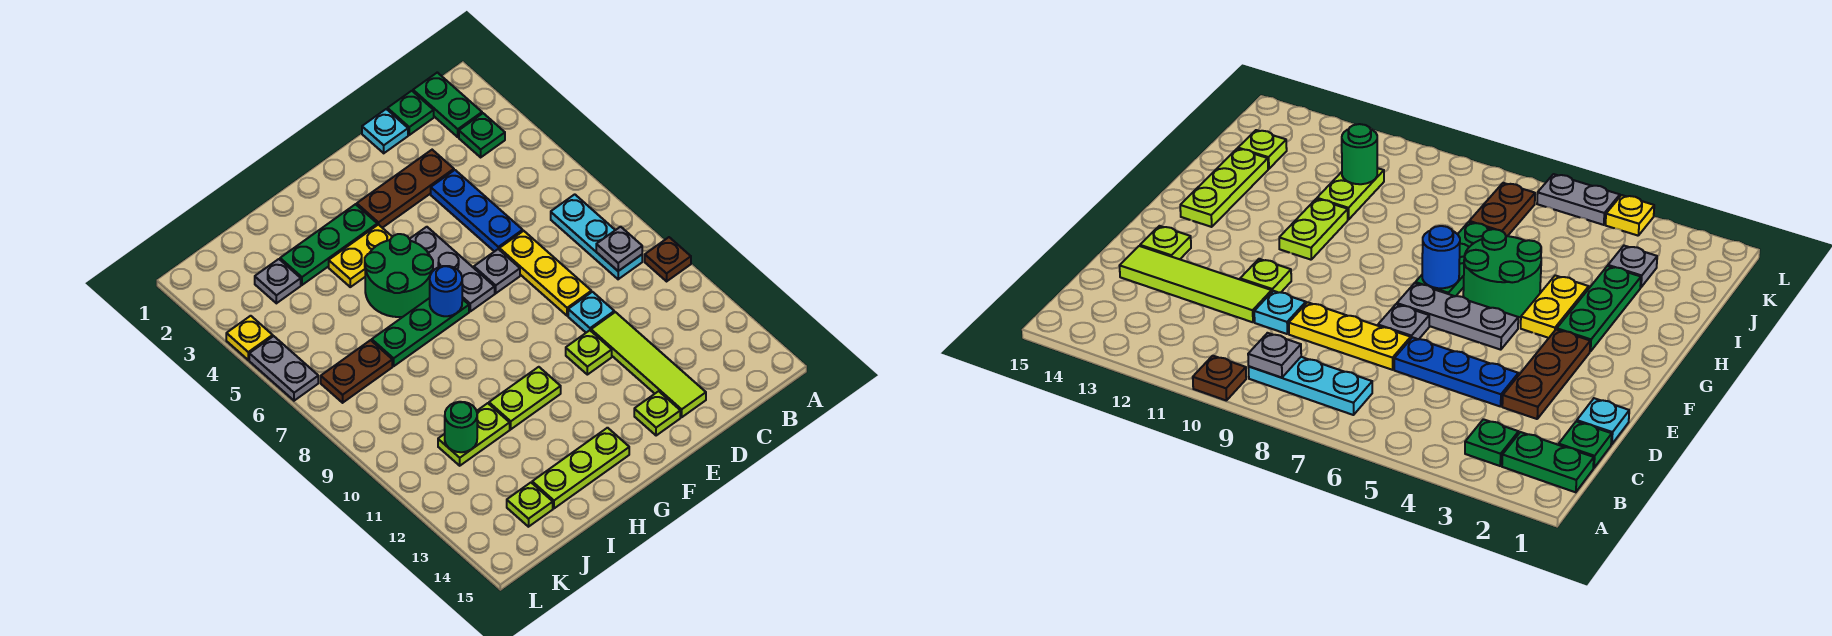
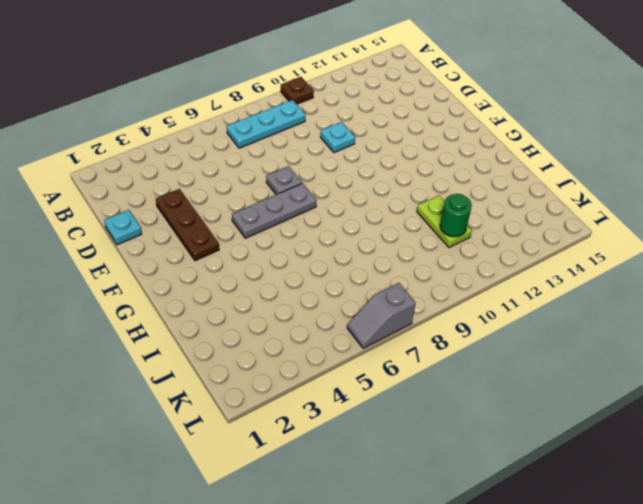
grey slope L6:L7 level 1 top 7 -> grey plate L5:L6 level 1
none -> green plate B1:B2 level 1
none -> green plate B3 level 1
none -> green plate C1 level 1
none -> blue plate D4:D6 level 1

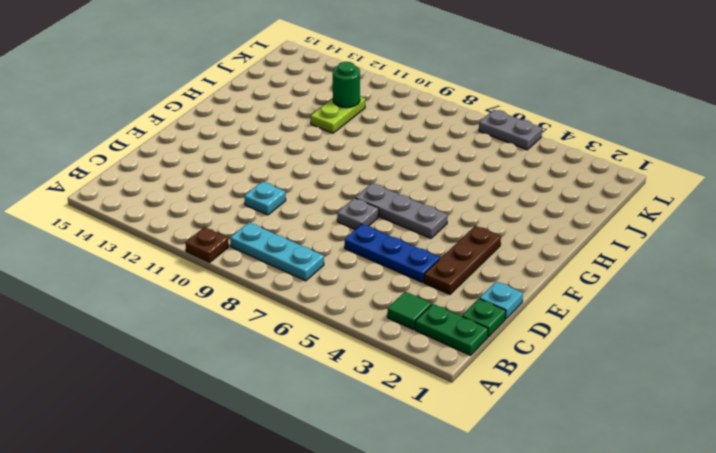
green tile B3 level 1 -> green plate B3 level 1
none -> yellow plate D7:D9 level 1
none -> lime tile D11:D14 level 1
none -> lime plate E11 level 1
none -> lime plate E14 level 1

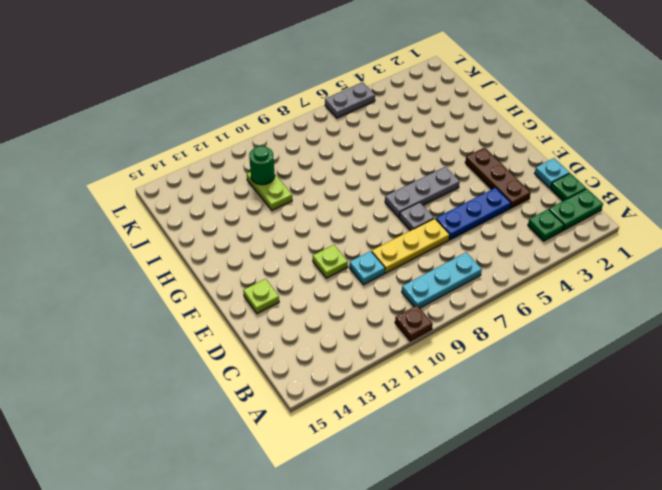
none -> lime tile D11:D14 level 1
none -> green plate G3:I3 level 1
none -> yellow plate G4:H4 level 1
none -> green round brick G5:H6 level 1

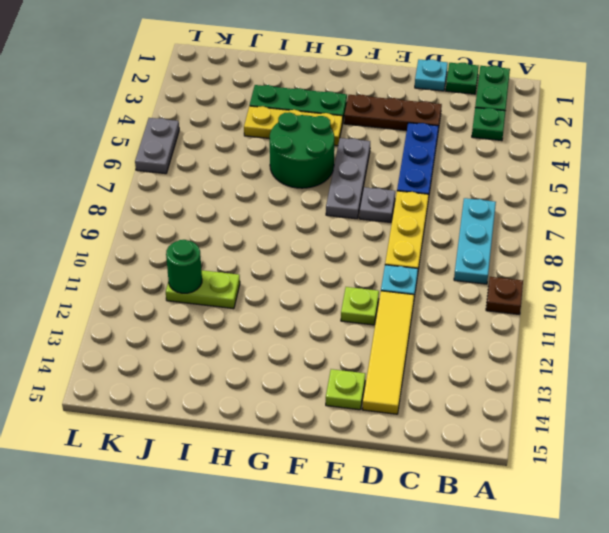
yellow tile D11:D14 level 1 -> lime tile D11:D14 level 1
yellow plate G4:I4 level 1 -> yellow plate G4:H4 level 1
none -> green plate G7:I7 level 1
none -> lime plate G11:H11 level 1
none -> lime plate G14:I14 level 1
none -> grey plate J3 level 1

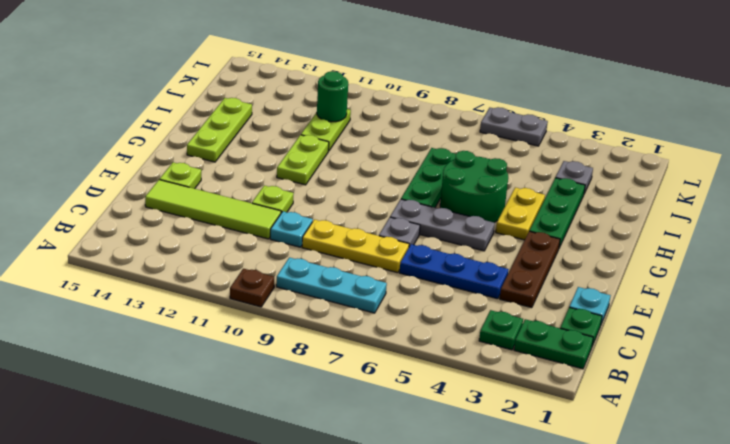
none -> brown plate J7:K7 level 1
none -> lime plate J14 level 1
none -> yellow plate L4 level 1
none -> grey plate B9 level 2

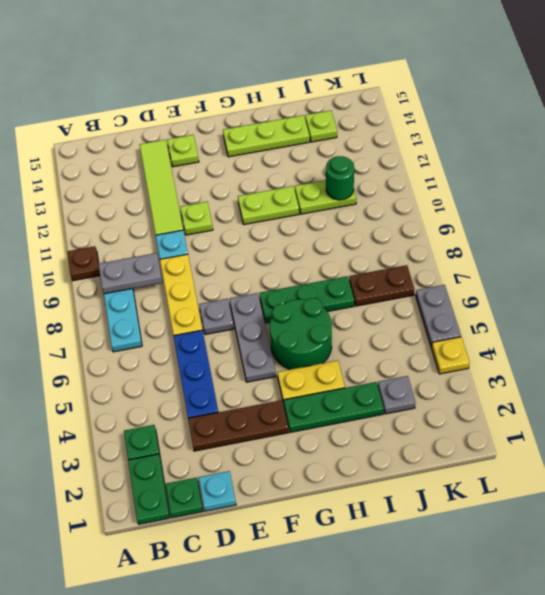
grey plate B9:C9 level 2 -> grey plate B9 level 2
none -> blue round brick G7 level 2

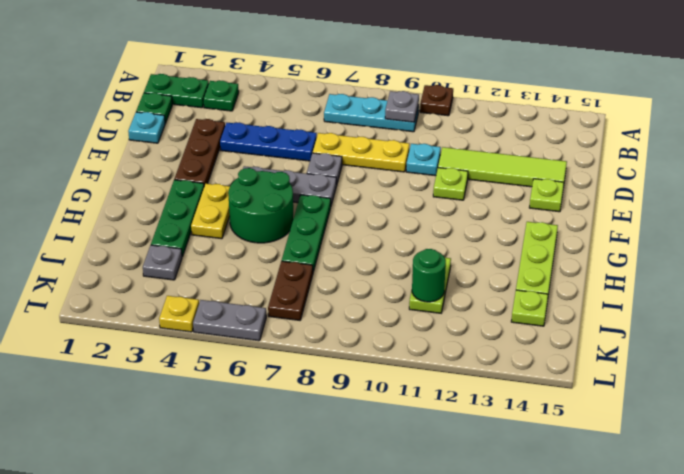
none -> lime plate G11:H11 level 1
none -> blue round brick G7 level 2

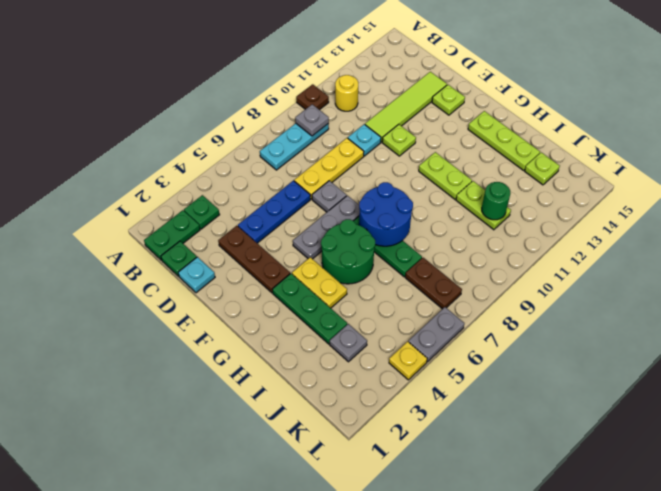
yellow round brick B11 level 1 -> none
blue round brick G7:H8 level 2 -> blue round brick G7 level 2

